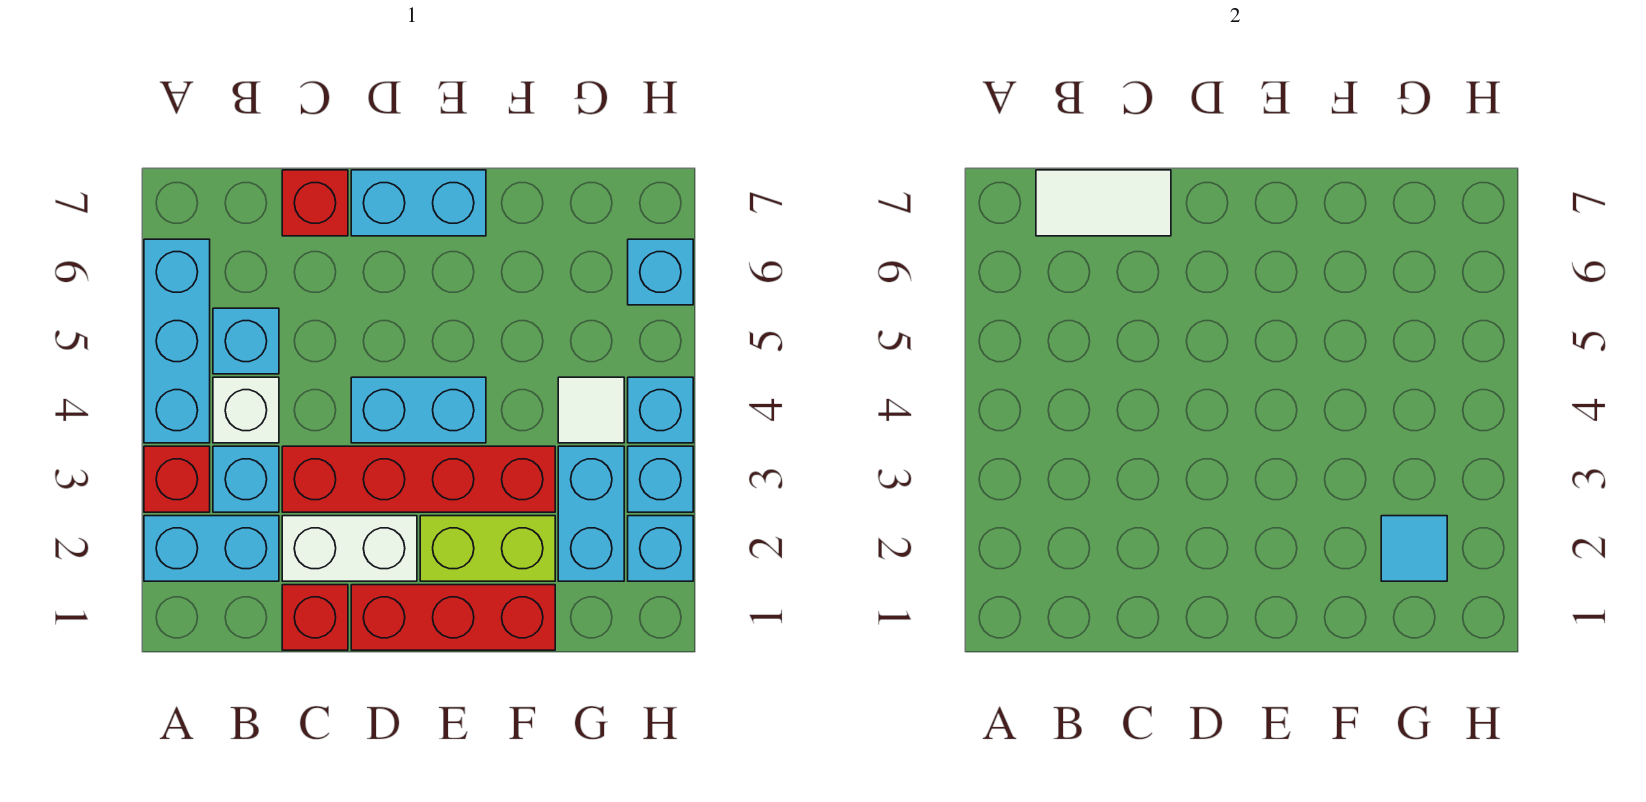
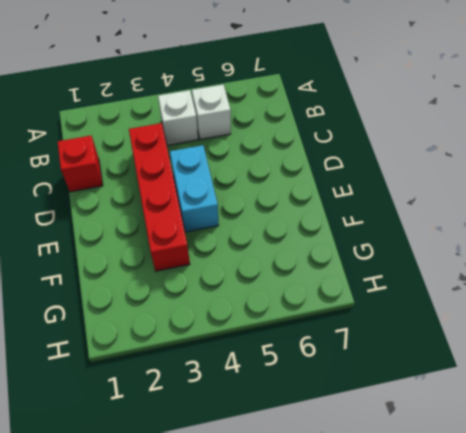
white brick B5 level 1 -> cyan brick B5 level 1
none -> cyan brick A2:B2 level 1
none -> red brick A3 level 1
none -> cyan brick A4:A6 level 1

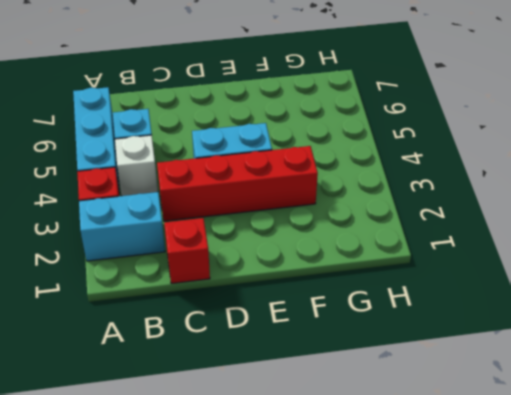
none -> cyan brick B3 level 1
none -> white brick C2:D2 level 1
none -> red brick C7 level 1

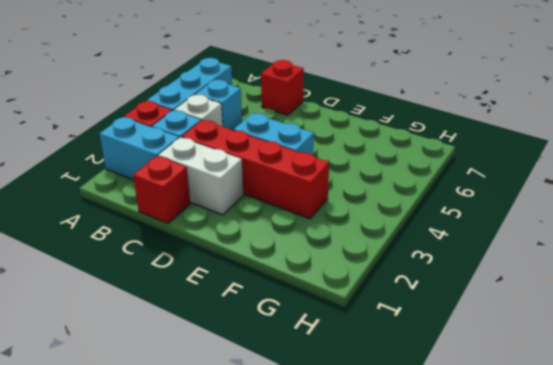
none -> red brick D1:F1 level 1
none -> cyan brick D7:E7 level 1
none -> lime brick E2:F2 level 1

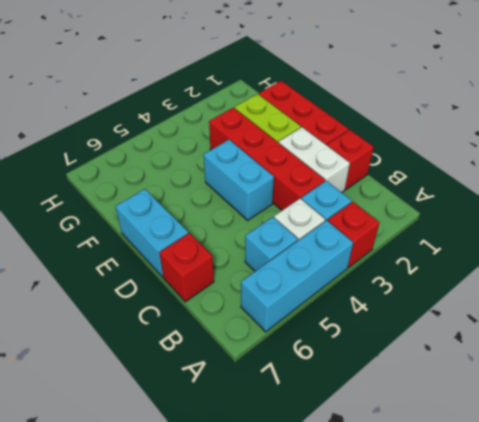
none -> cyan brick A2:B2 level 1
none -> cyan brick G2:G3 level 1
none -> white tile G4 level 1

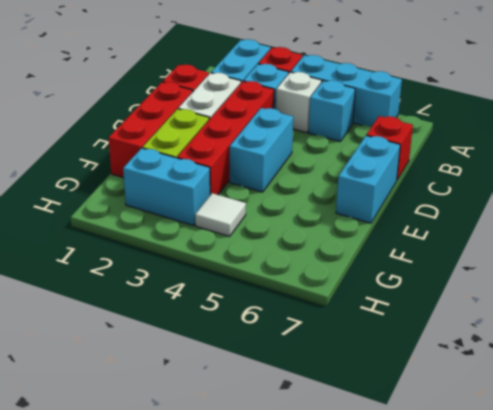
none -> cyan brick H2 level 1
none -> cyan brick H3 level 1
none -> cyan brick H4 level 1

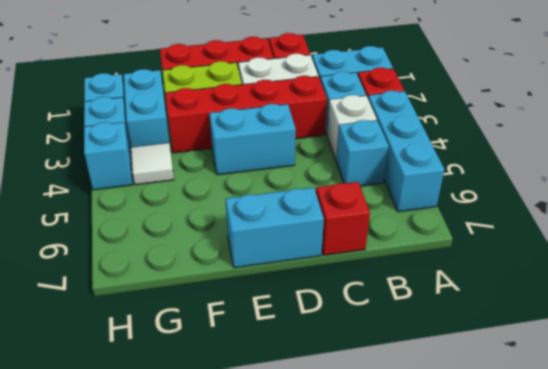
none -> cyan brick H6 level 1
none -> white tile B7:C7 level 2
none -> cyan tile G2 level 2

